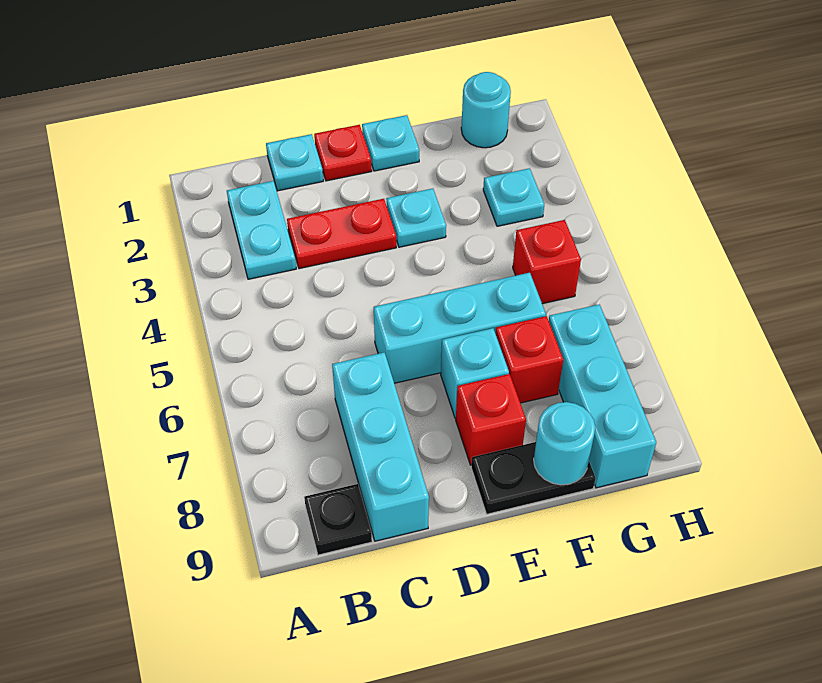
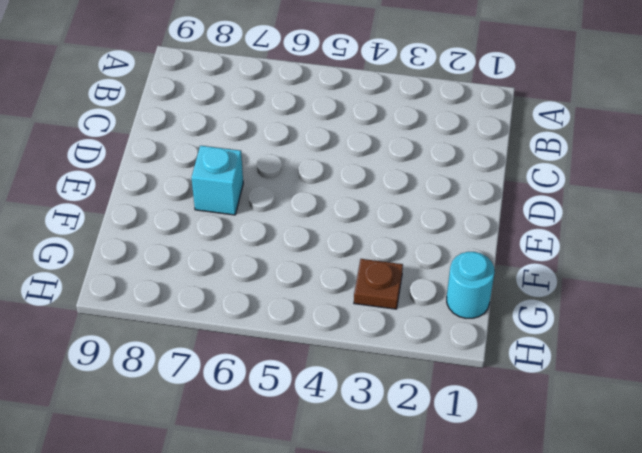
brown plate G3 level 1 -> cyan plate G3 level 1
none -> cyan plate B2:B3 level 1
none -> black plate B9 level 1
none -> cyan plate C1 level 1

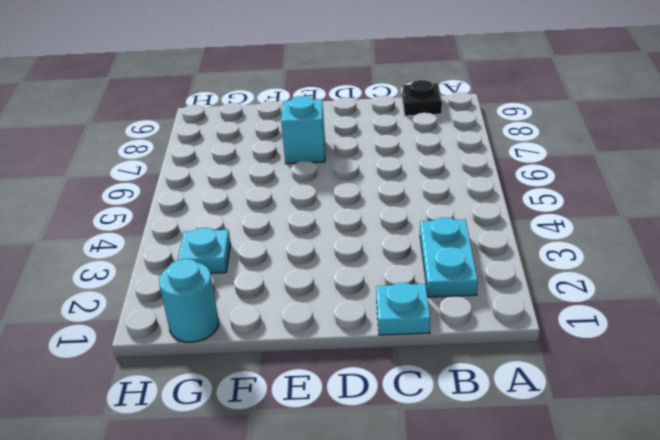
none -> red plate C3:D3 level 1
none -> cyan brick C7:C9 level 1
none -> red plate D1 level 1

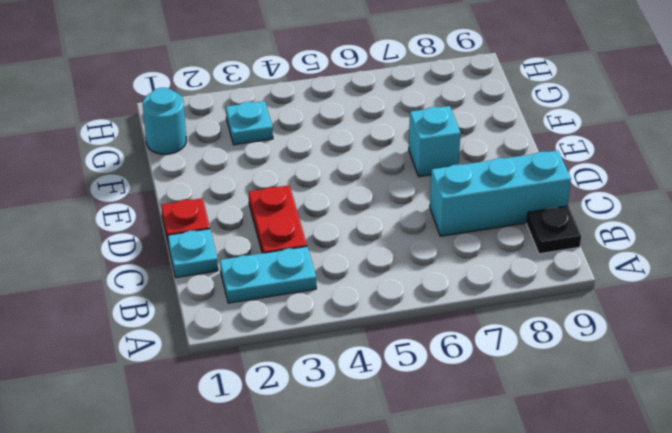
none -> cyan brick D6:F6 level 1
none -> cyan plate E1 level 1
none -> cyan plate E3 level 1

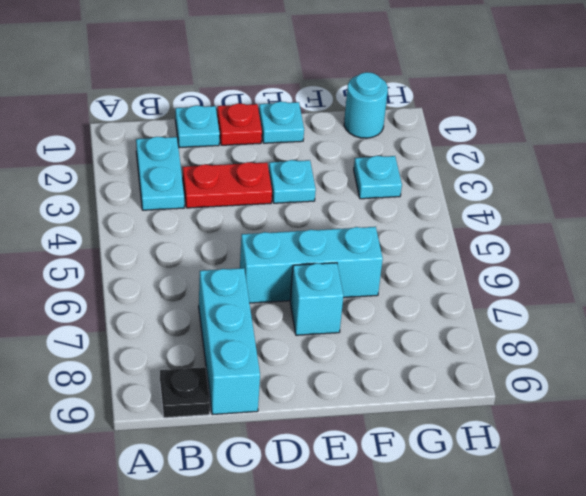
none -> red brick E8 level 1
none -> black plate E9:F9 level 1
none -> red brick F7 level 1

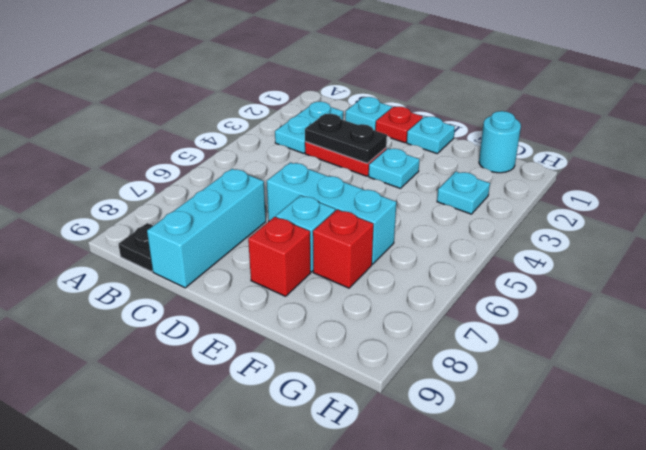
black plate C3:D3 level 2 -> black plate E9:F9 level 1
none -> red brick G5 level 1
none -> cyan brick G7:G9 level 1
none -> cyan round brick F9 level 2

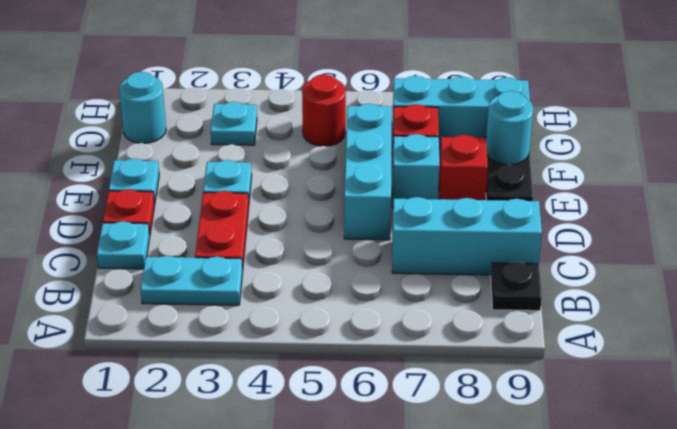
red round brick G5 level 1 -> red brick G5 level 1

